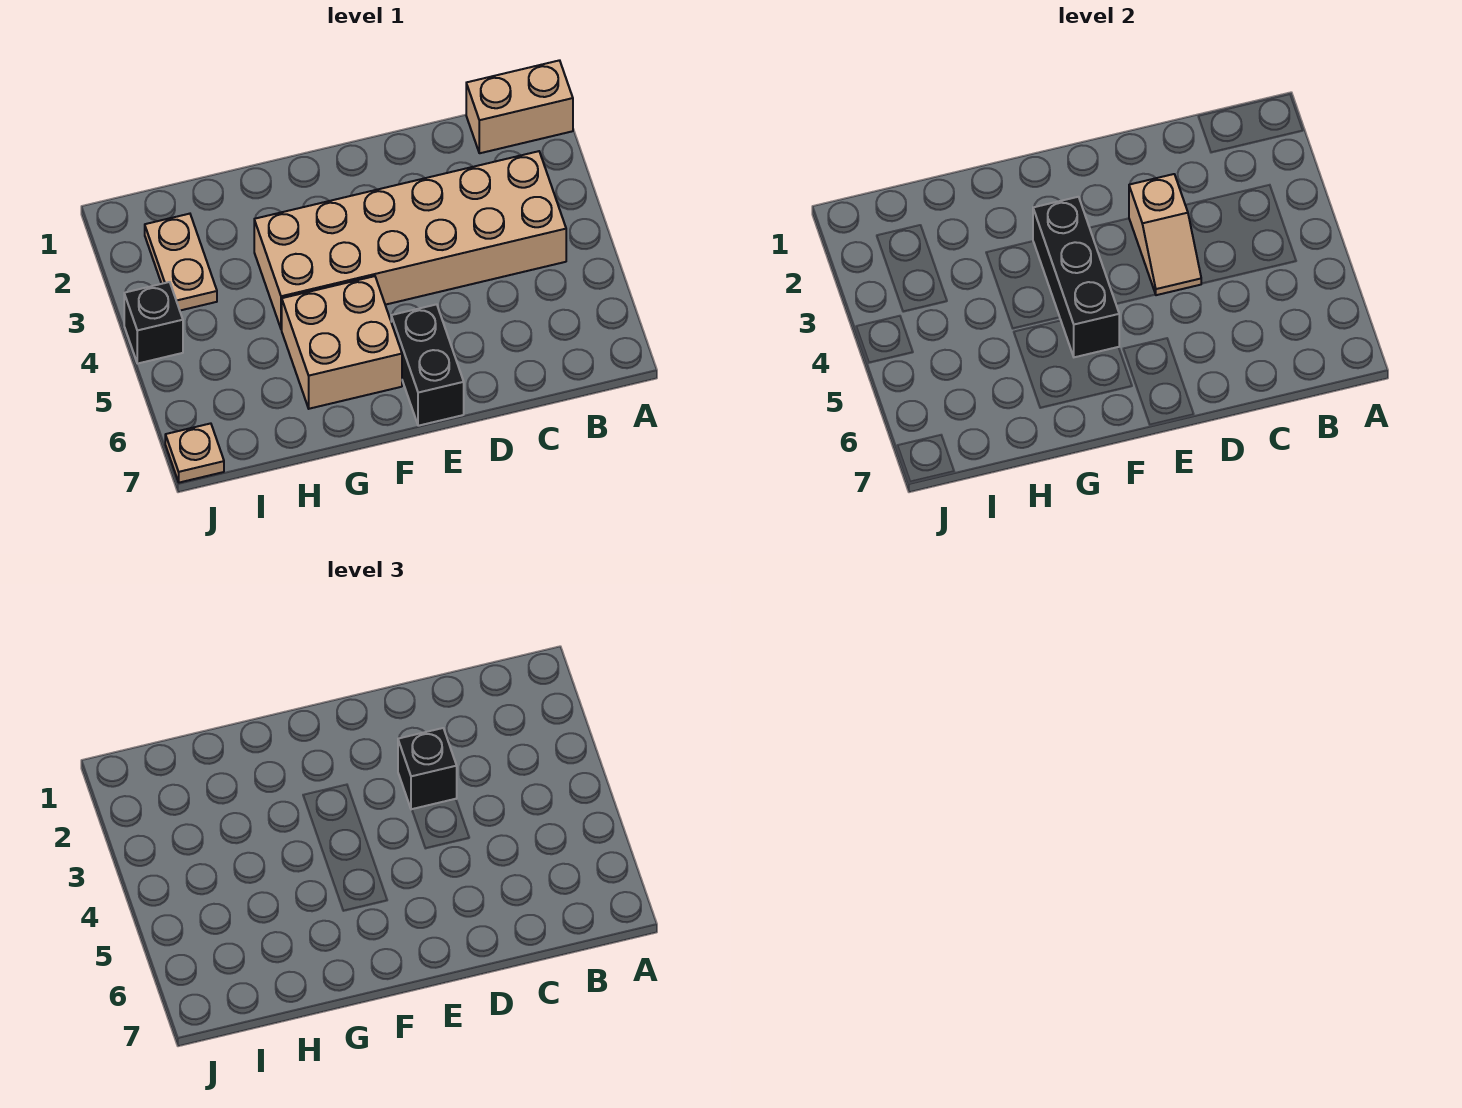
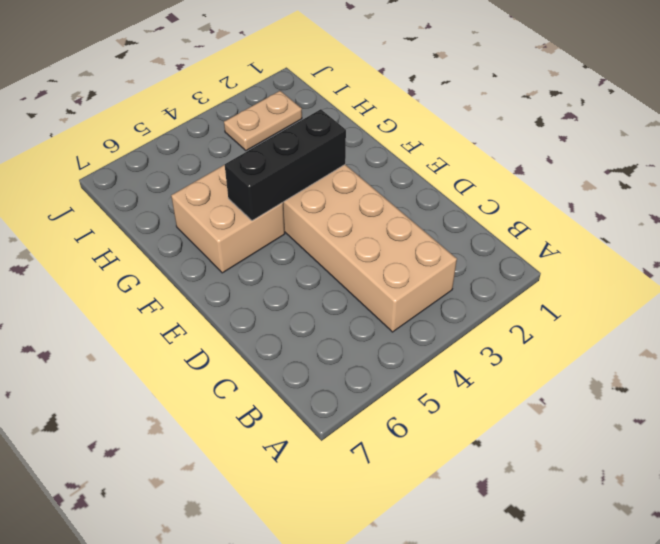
none -> tan brick A1:B1 level 1
none -> black brick E6:E7 level 1

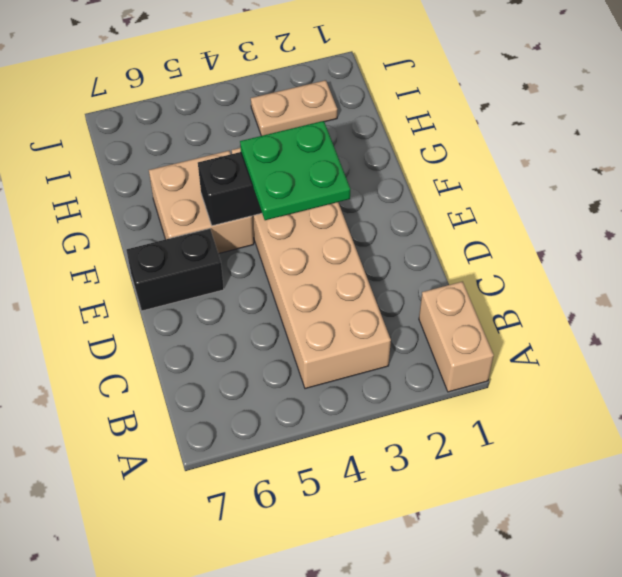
green plate E3:F4 level 3 -> none
none -> black brick J4 level 1
none -> tan plate J7 level 1

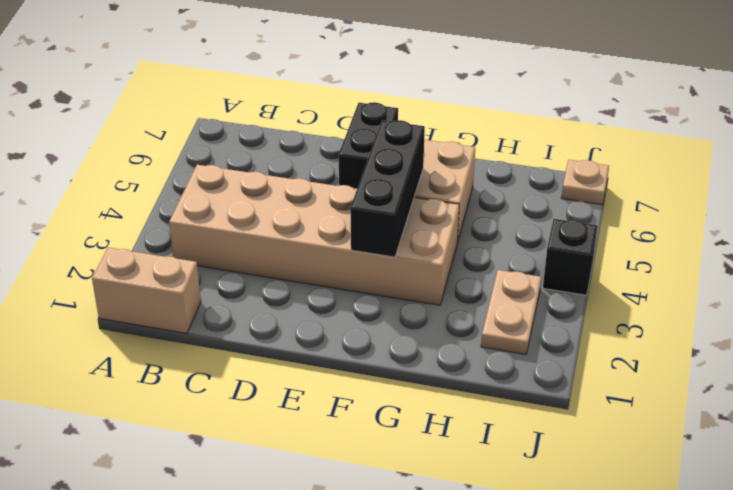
none -> tan slope D3:D4 level 2 top 3
none -> black brick D3 level 3

